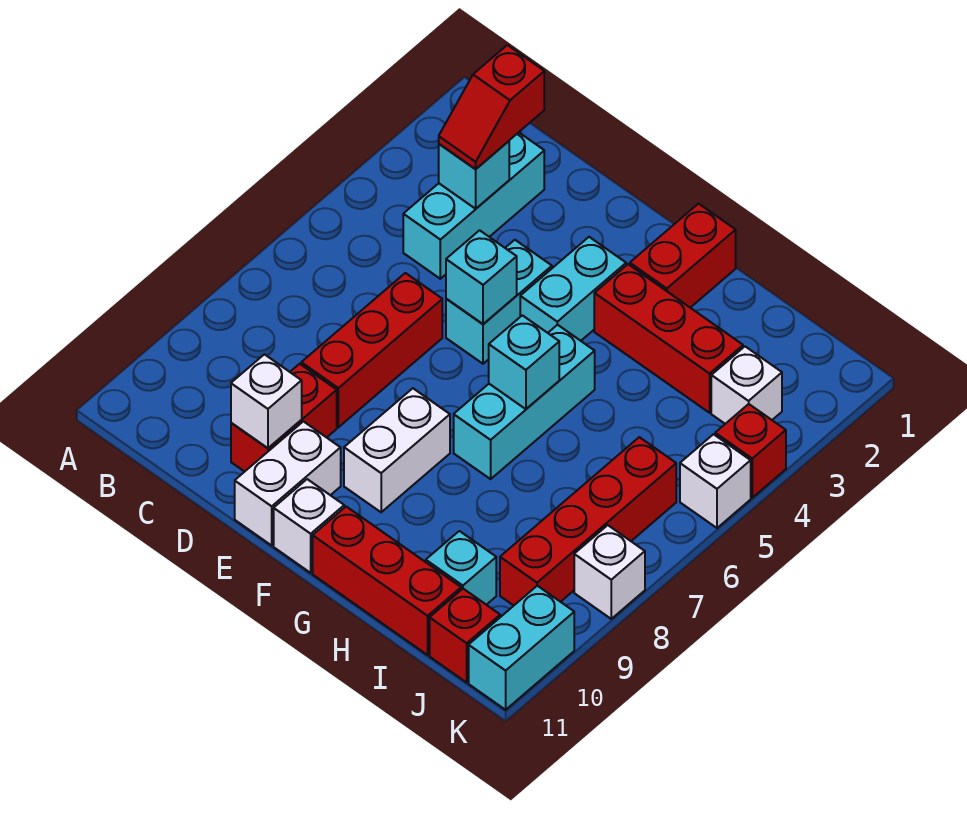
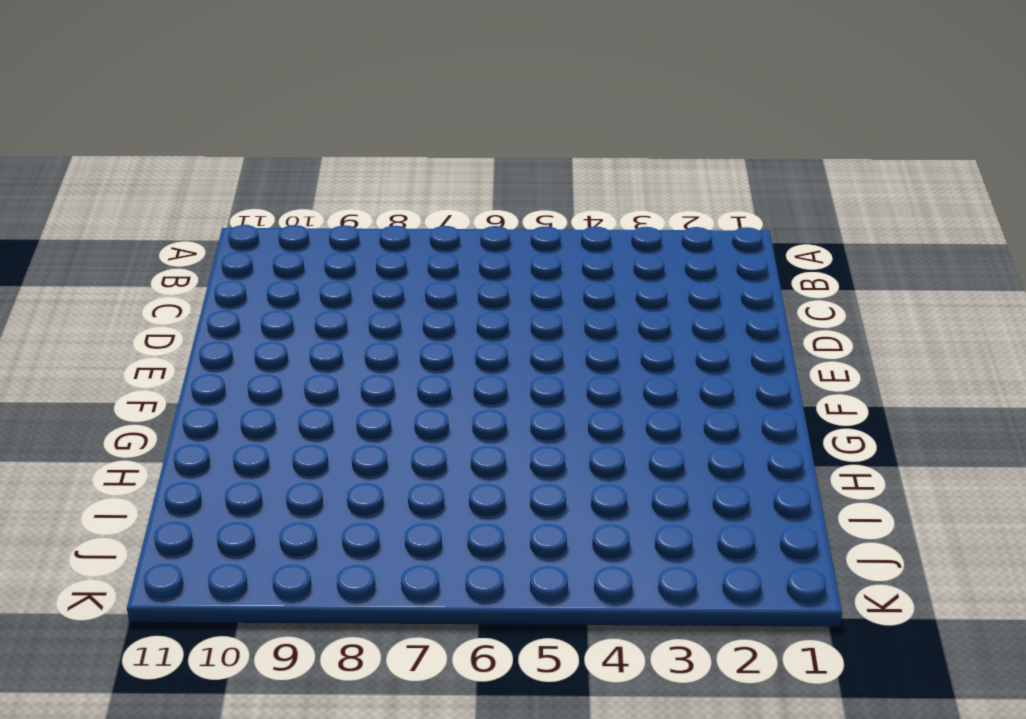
none -> cyan brick C2:C4 level 1
none -> red brick D6:D8 level 1
none -> red brick D9:D10 level 1

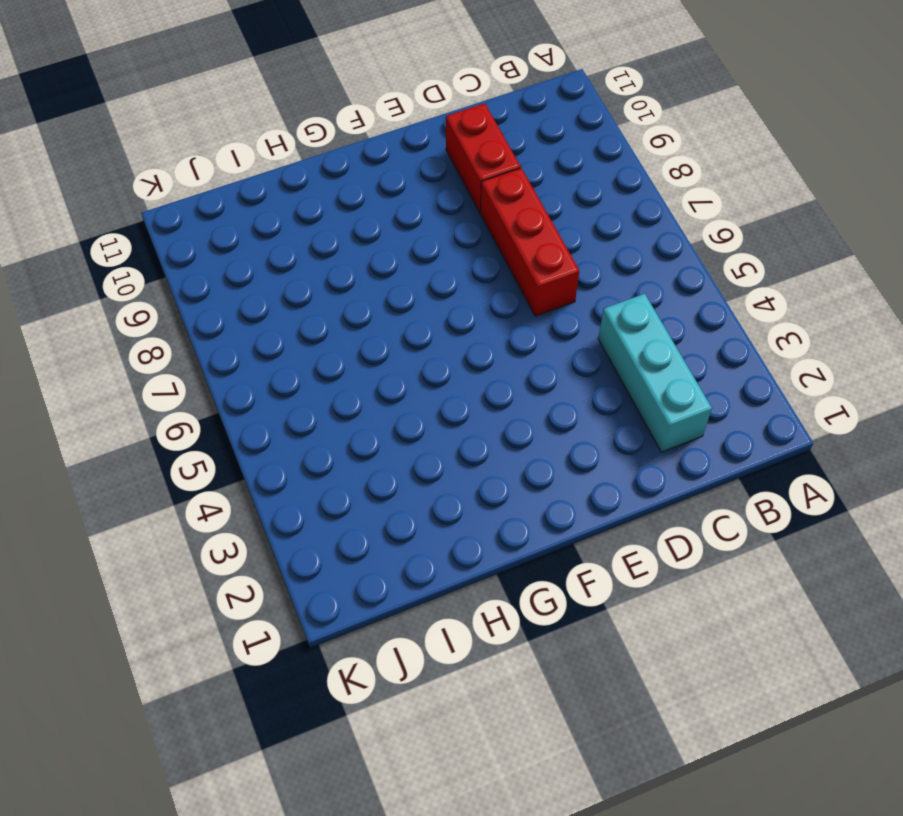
none -> cyan brick E4:E5 level 1
none -> white brick E10:E11 level 1
none -> cyan brick F3:F4 level 1

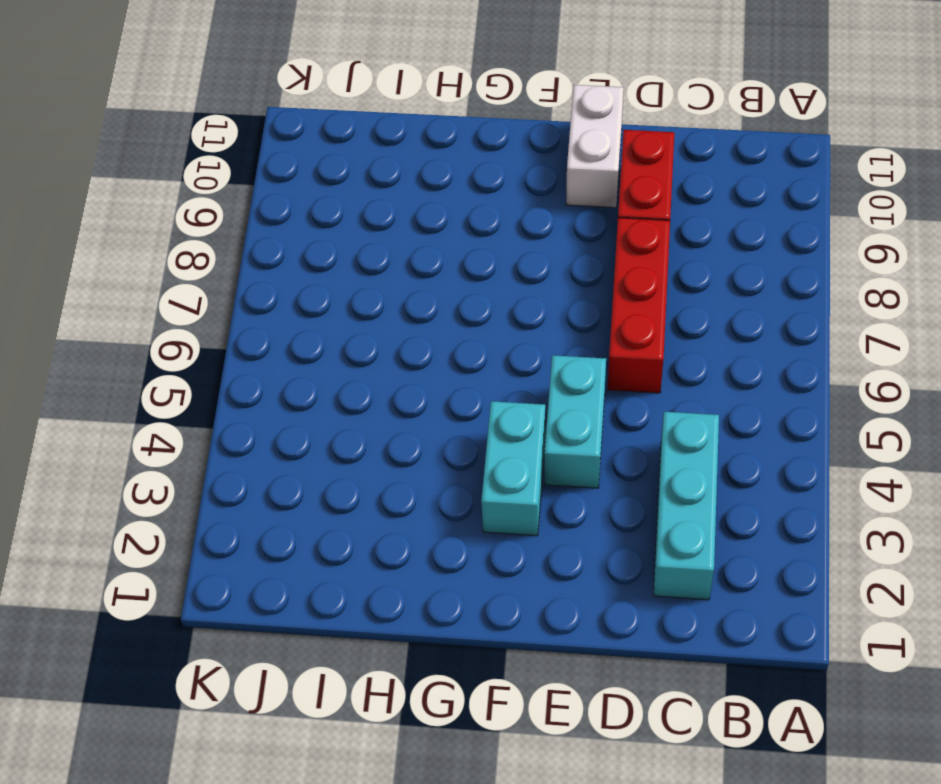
none -> white brick F8:F9 level 1
none -> white brick F11 level 1
none -> red brick G1:G2 level 1

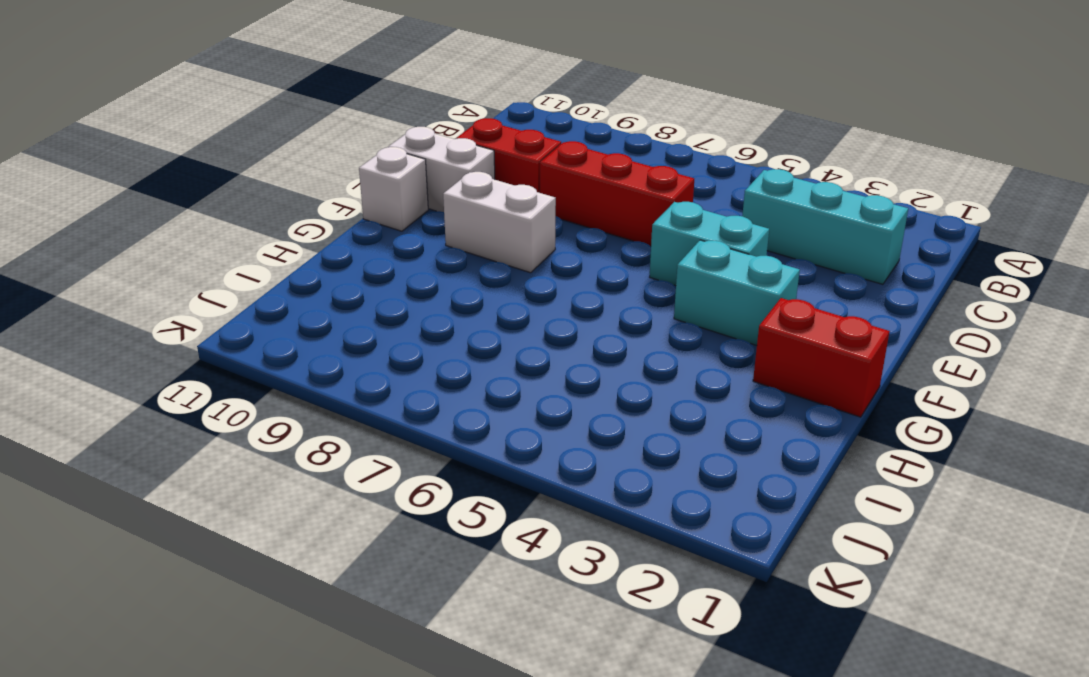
none -> red brick G3:I3 level 1
none -> cyan brick G5:G7 level 1
none -> red brick G11:I11 level 1

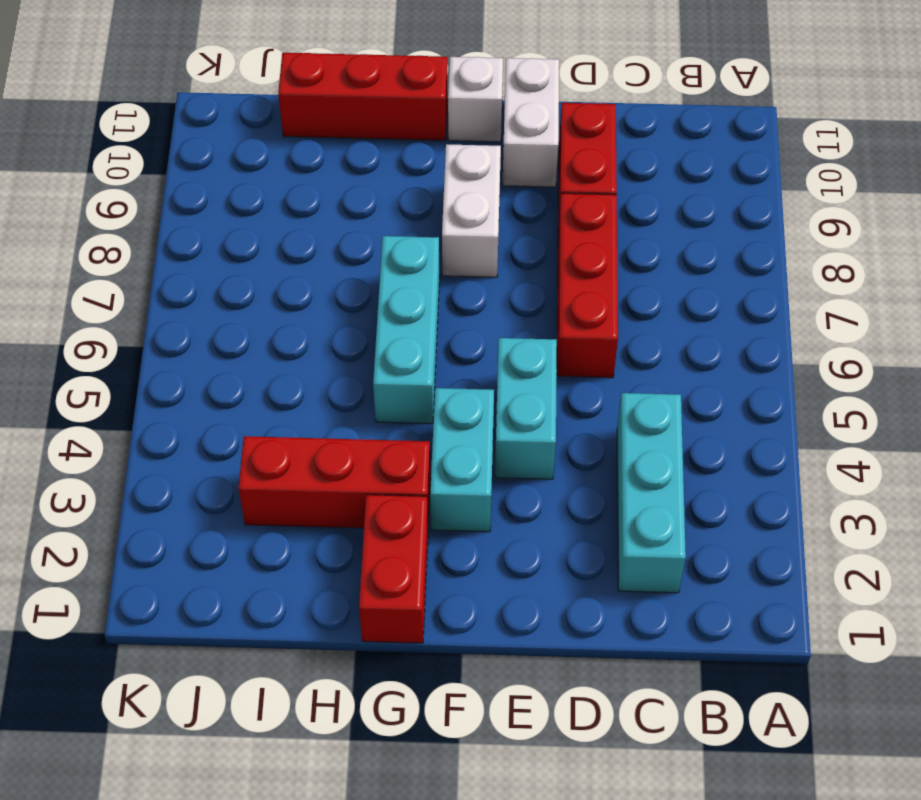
none -> cyan brick I10 level 1
none -> white brick J3 level 1
none -> red brick J6:J9 level 1

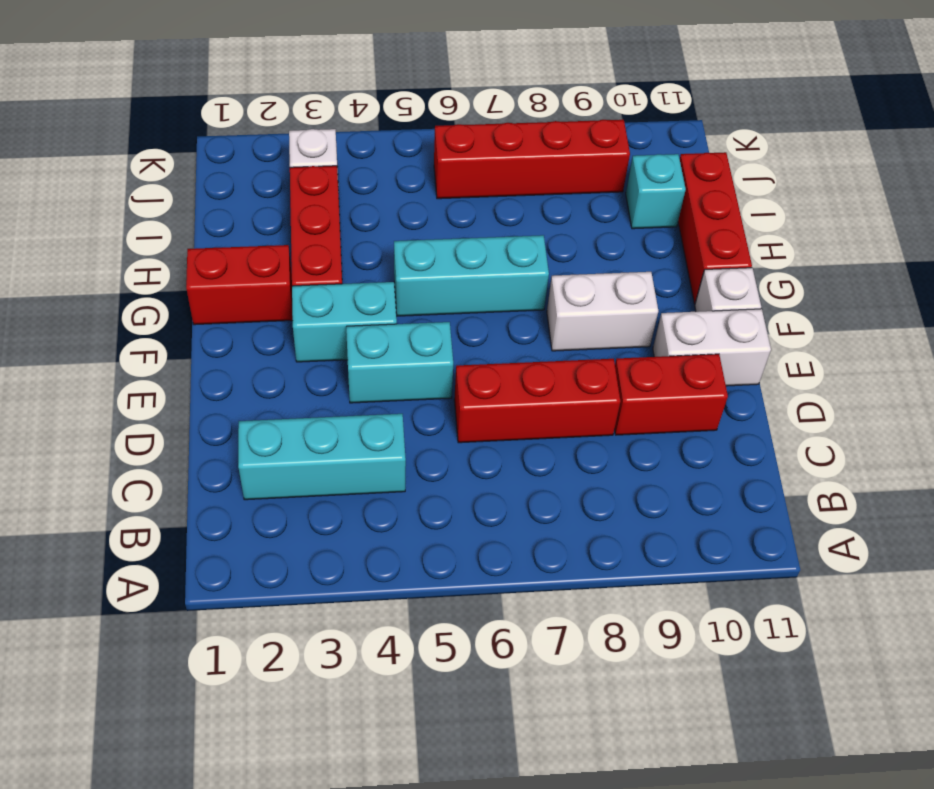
none -> red brick J11 level 1
none -> red brick K4 level 1
none -> white brick K5 level 1

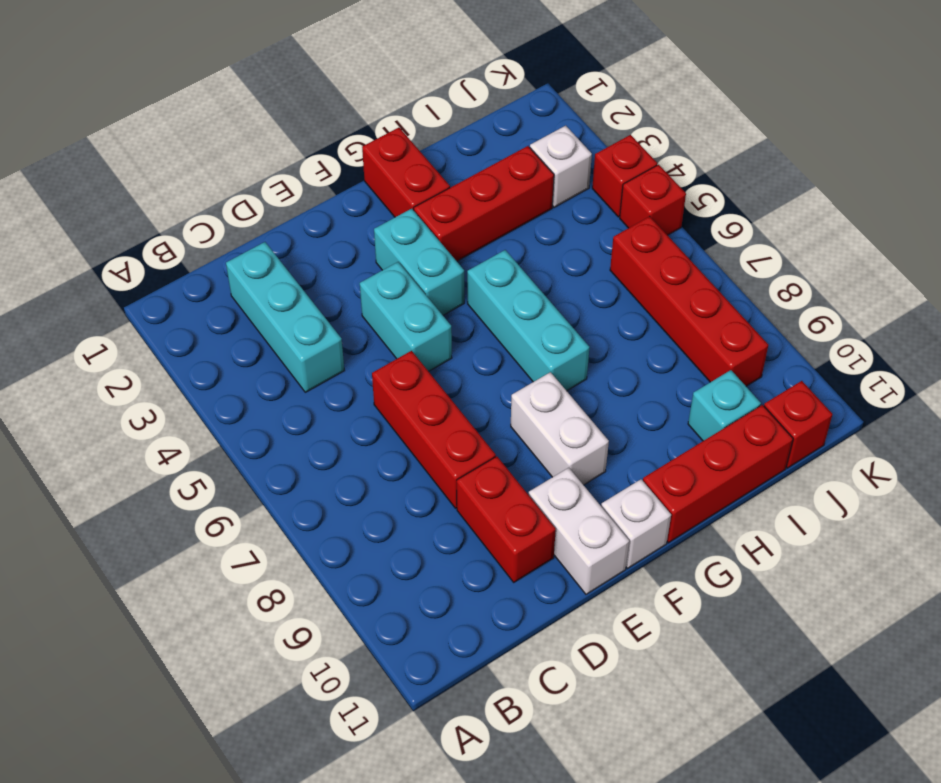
red brick K5 level 1 -> white brick K5 level 1
none -> white brick K8 level 1
none -> cyan brick K10:K11 level 1
none -> cyan brick C3 level 2

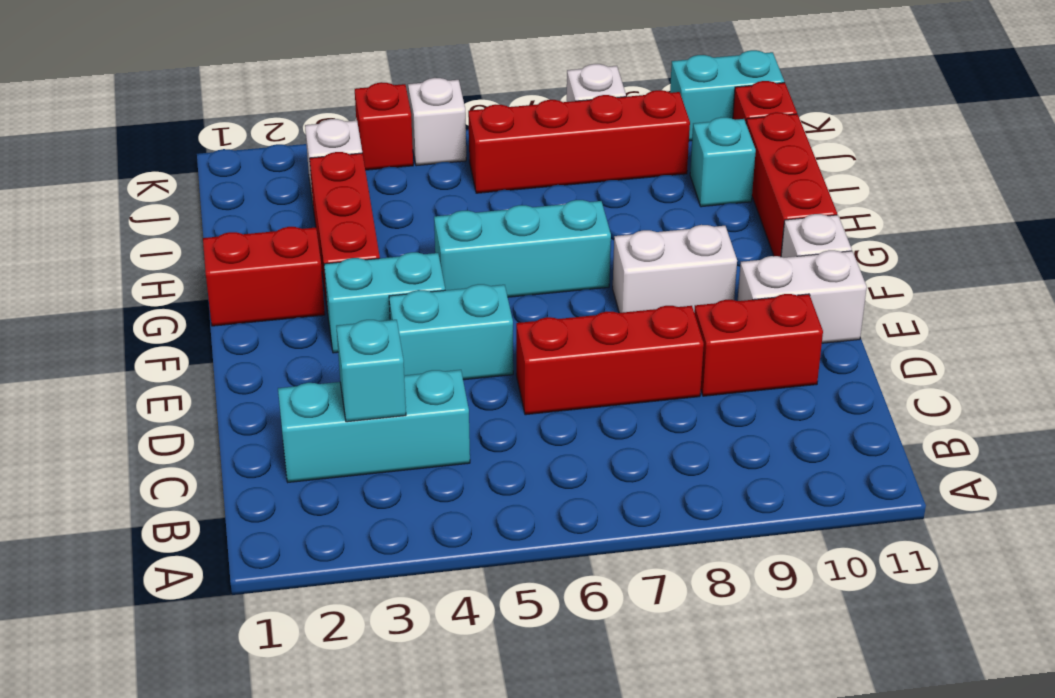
none -> white brick D10 level 2
none -> cyan brick E5 level 2
none -> cyan brick G6 level 2

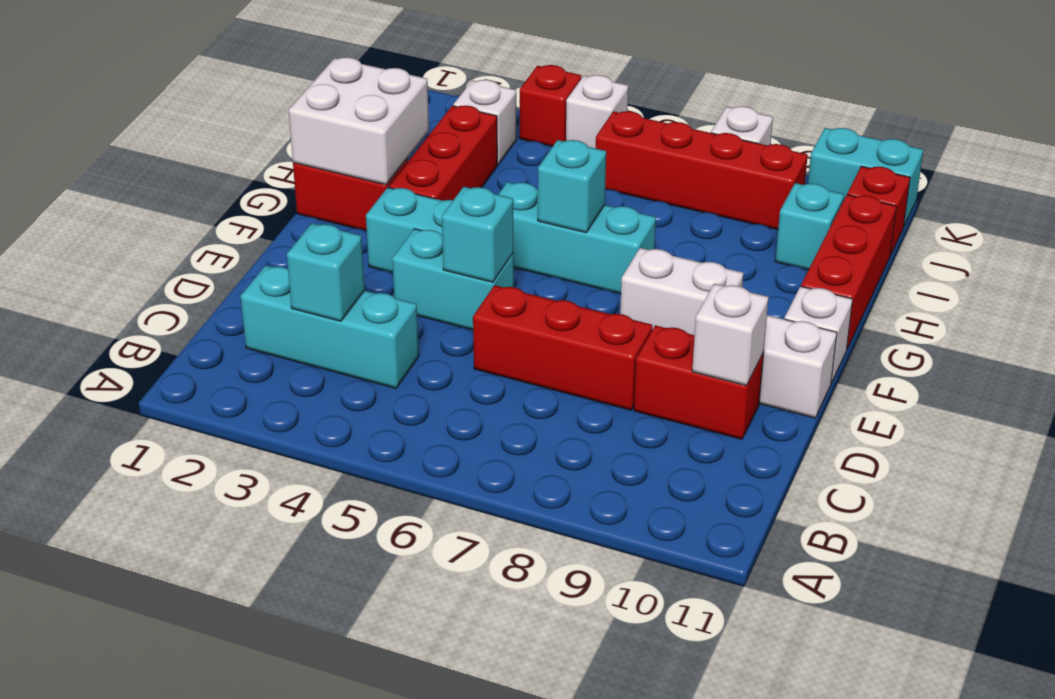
white brick G1:H2 level 2 -> none
none -> red slope C2:C3 level 3 top 2

